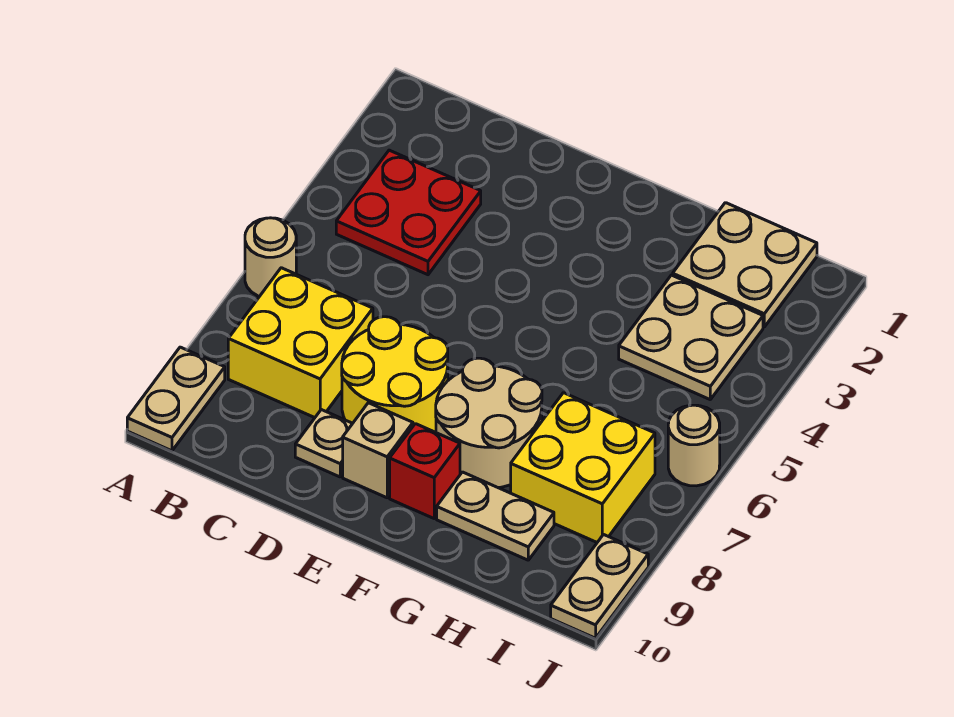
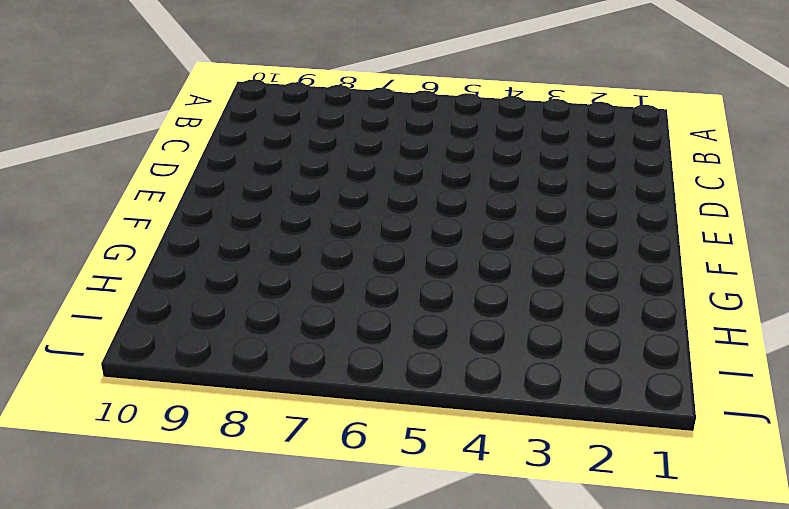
none -> tan round brick A6 level 1
none -> tan plate A9:A10 level 1
none -> red plate B3:C4 level 1

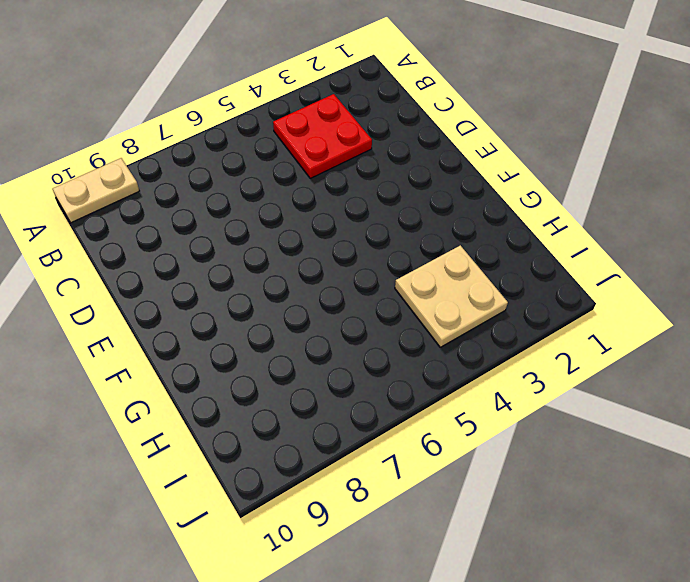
none -> tan round brick A6 level 1
none -> yellow brick B7:C8 level 1
none -> yellow round brick D7:E8 level 1

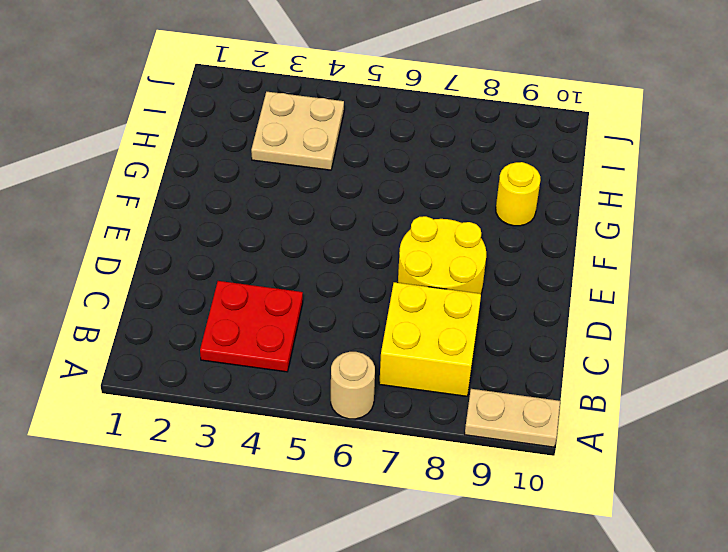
yellow round brick G9 level 1 -> tan plate G9:H9 level 1
none -> tan plate D9 level 1
none -> tan brick E9 level 1
none -> tan round brick F7:G8 level 1

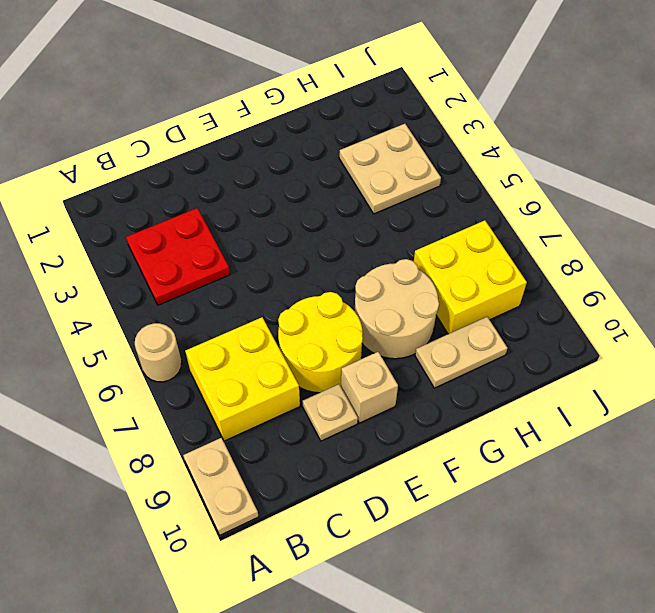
none -> red brick F9 level 1
none -> tan plate H1:I2 level 1
none -> tan round brick J6 level 1

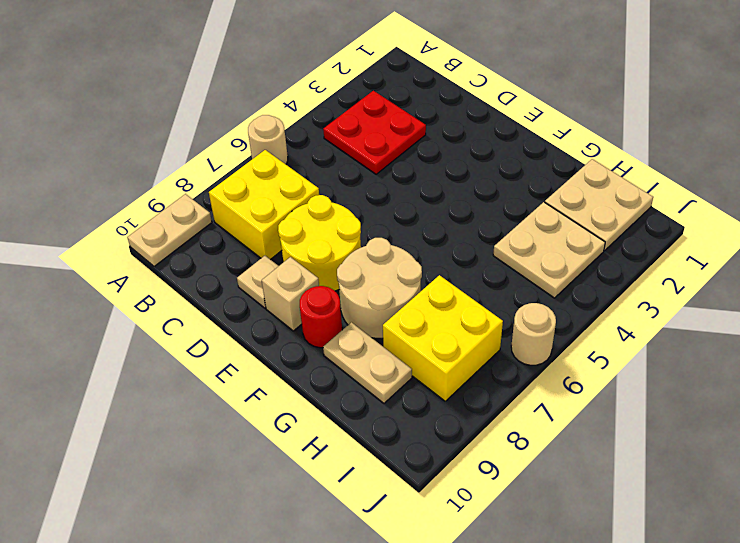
red round brick F9 level 1 -> red brick F9 level 1
none -> tan plate J9:J10 level 1

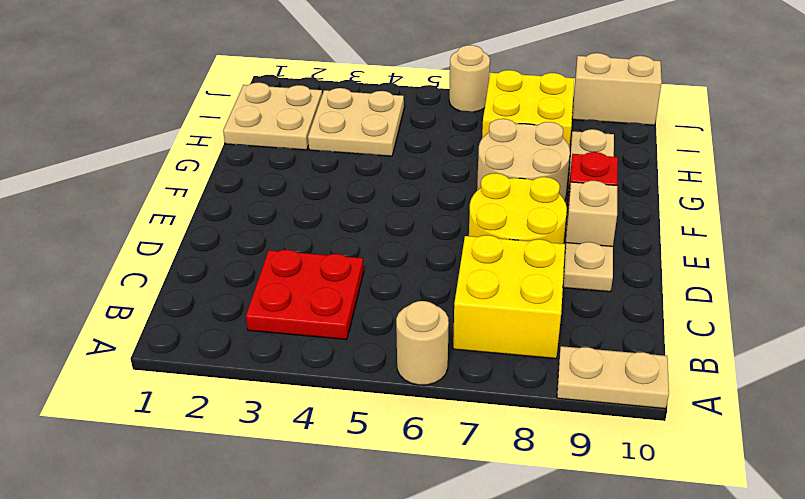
tan brick J9:J10 level 1 -> tan plate J9:J10 level 1

